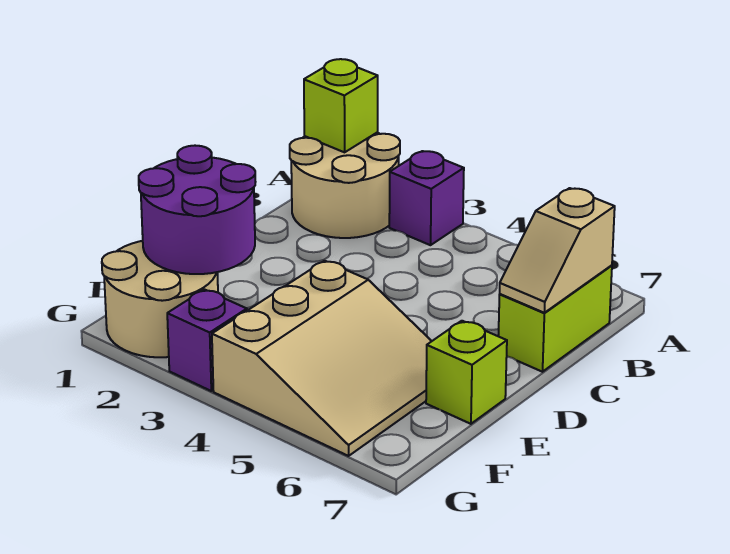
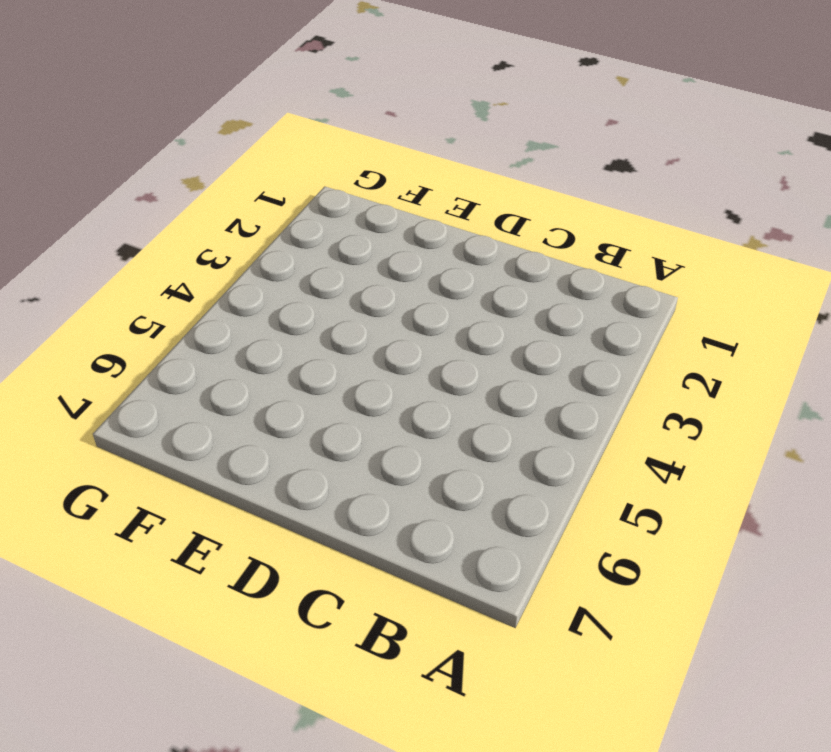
none -> tan round brick A1:B2 level 1
none -> purple brick A3 level 1

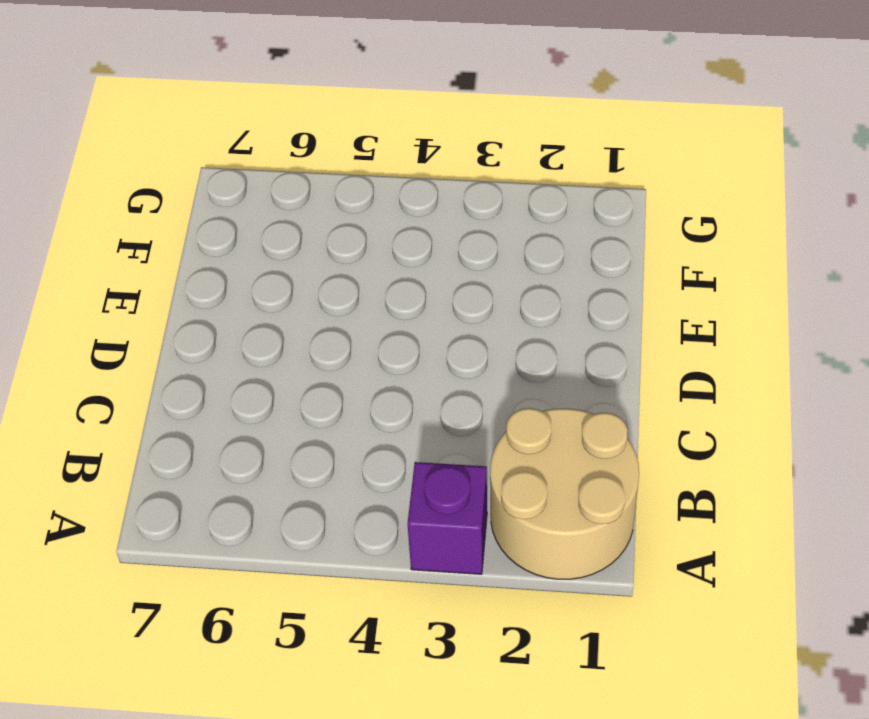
none -> lime brick B7:C7 level 1
none -> tan slope E4:G6 level 1 top 4

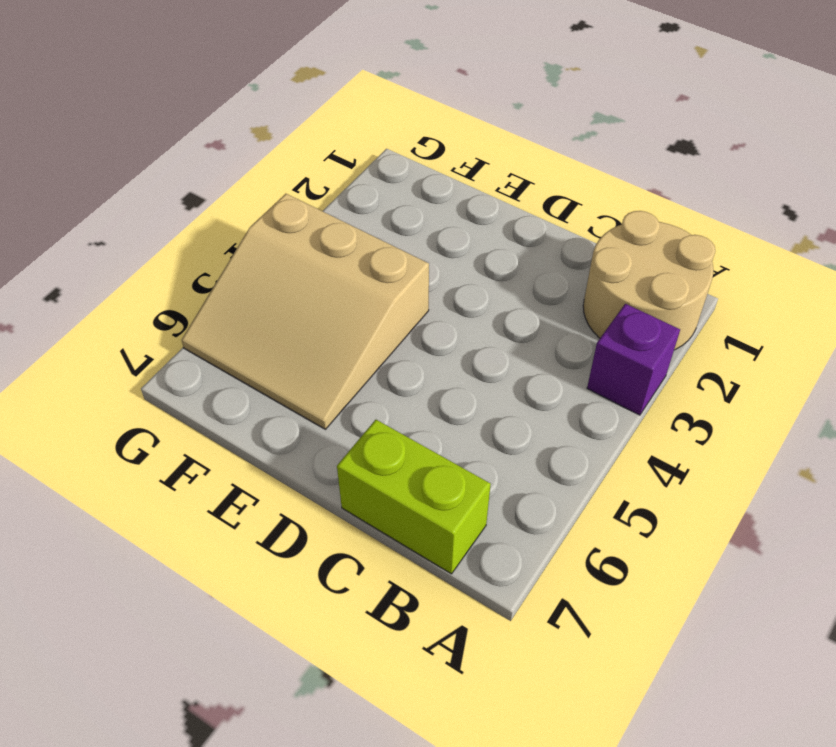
none -> lime brick E7 level 1
none -> tan round brick F1:G2 level 1

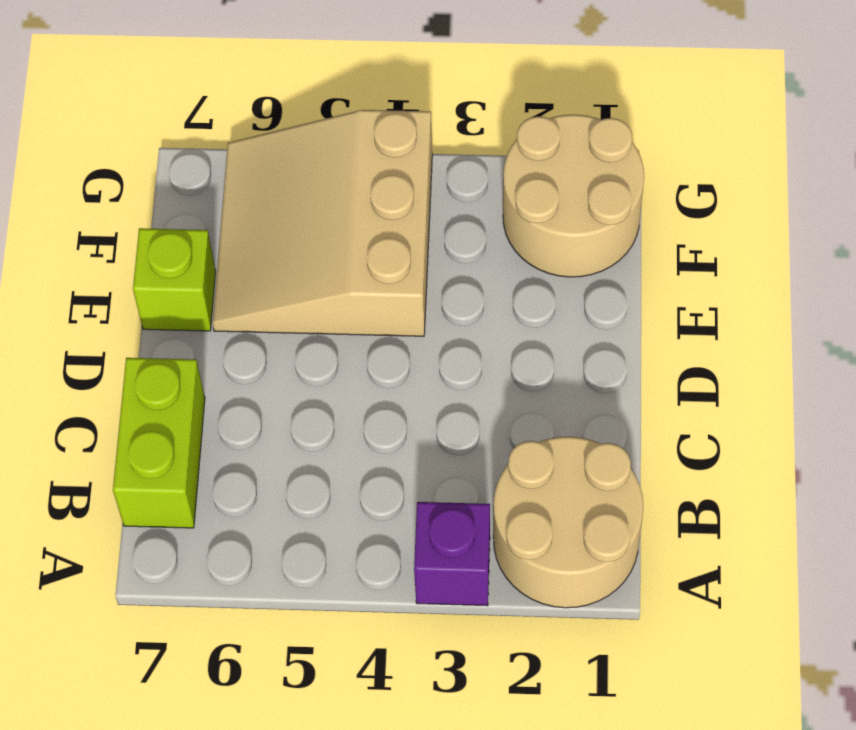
none -> purple brick G3 level 1
none -> lime brick A1 level 2

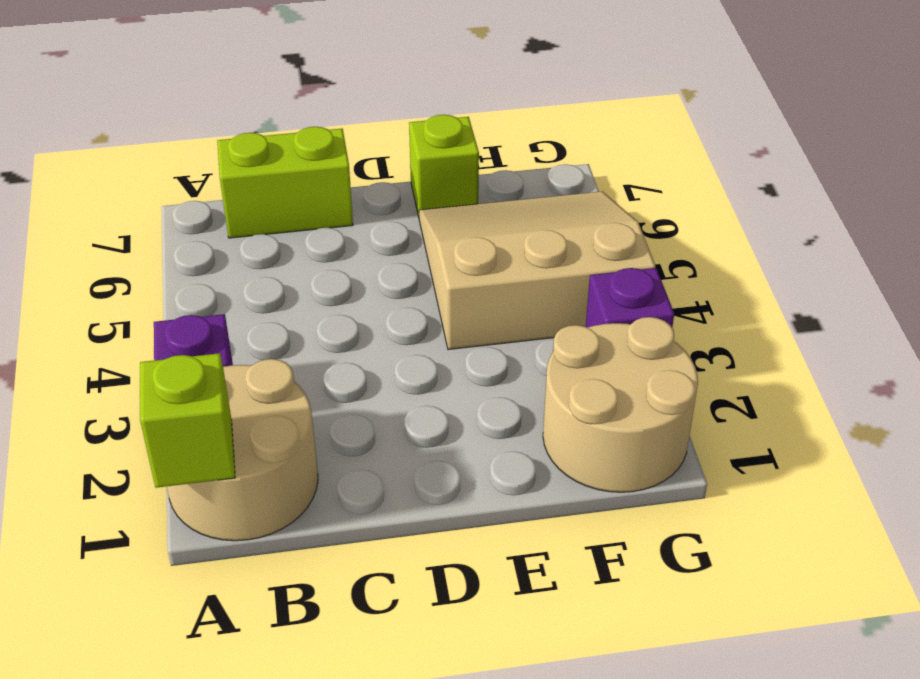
none -> tan slope B7:C7 level 2 top B
none -> purple round brick E1:F2 level 2

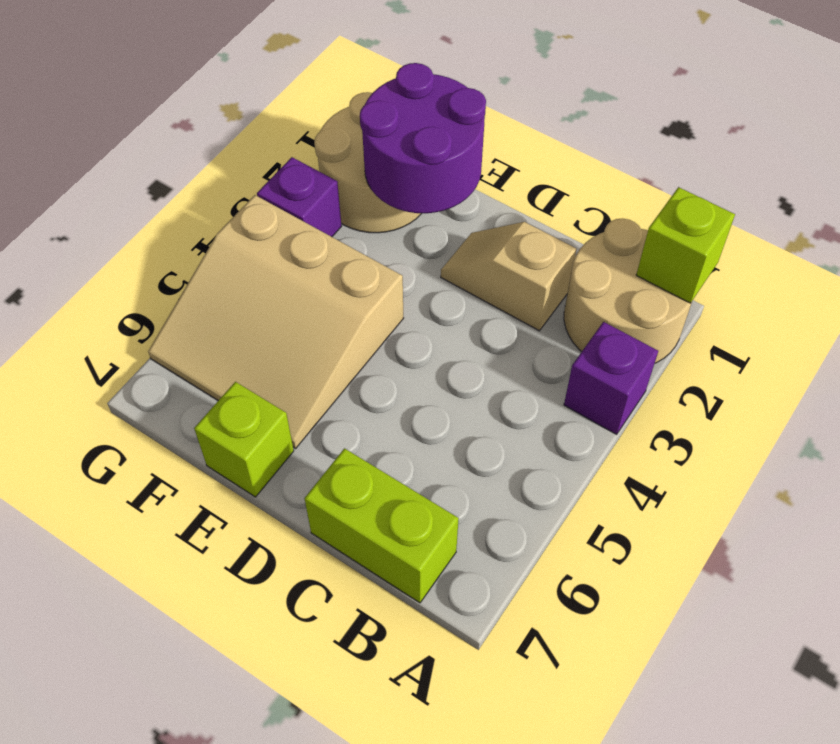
tan slope C2:D2 level 1 top C -> tan slope B7:C7 level 2 top B

